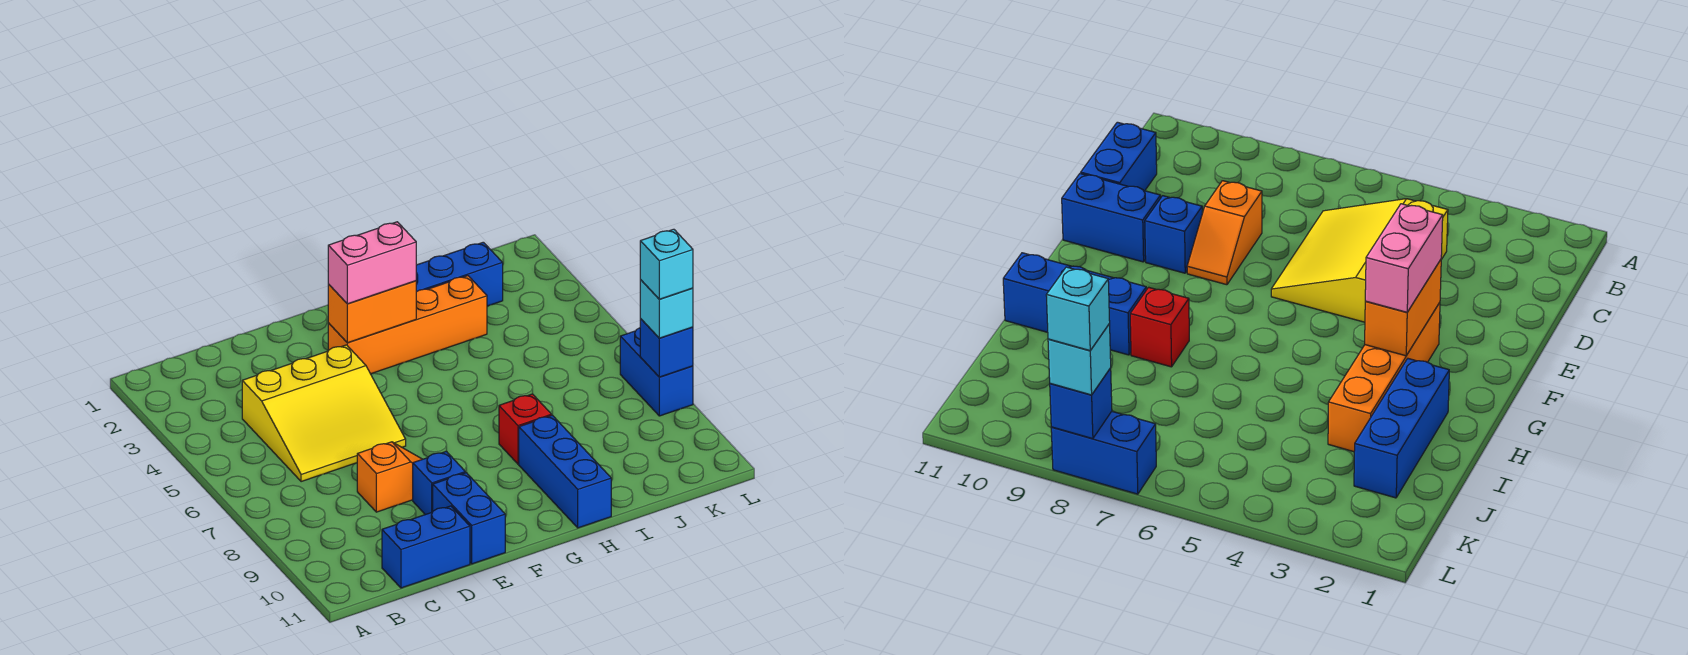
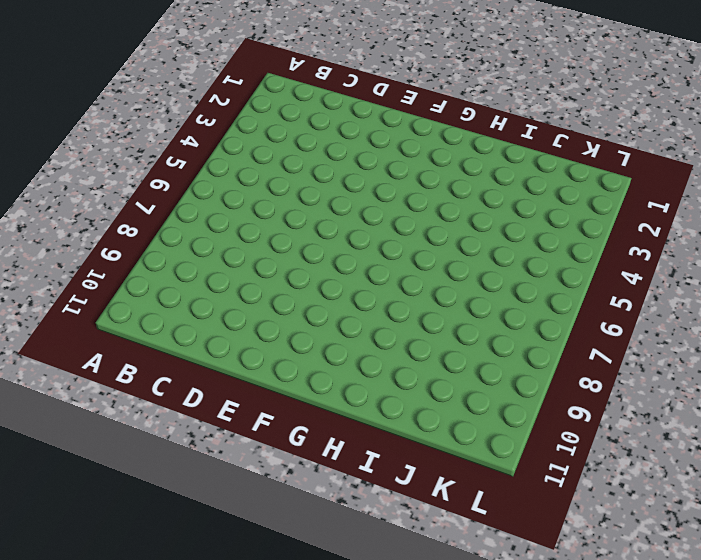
none -> yellow slope C4:E6 level 1 top 4
none -> blue brick C11:D11 level 1
none -> orange slope D8:E8 level 1 top D

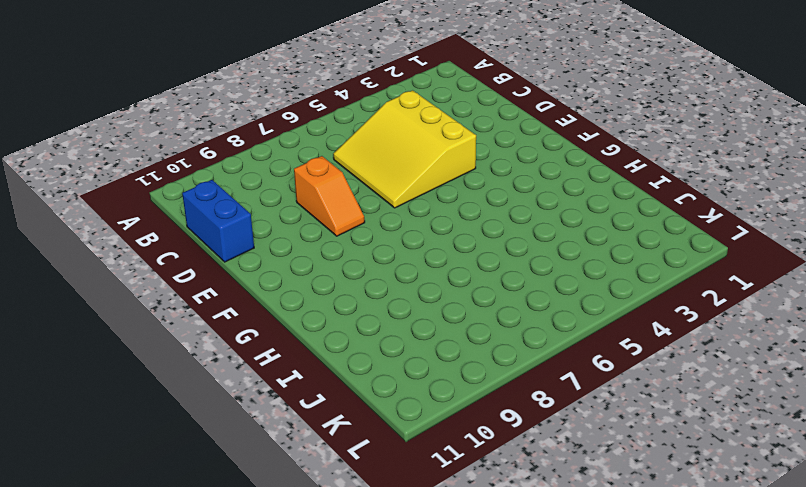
none -> blue brick E9 level 1
none -> blue brick E10:E11 level 1
none -> orange brick F3:I3 level 1

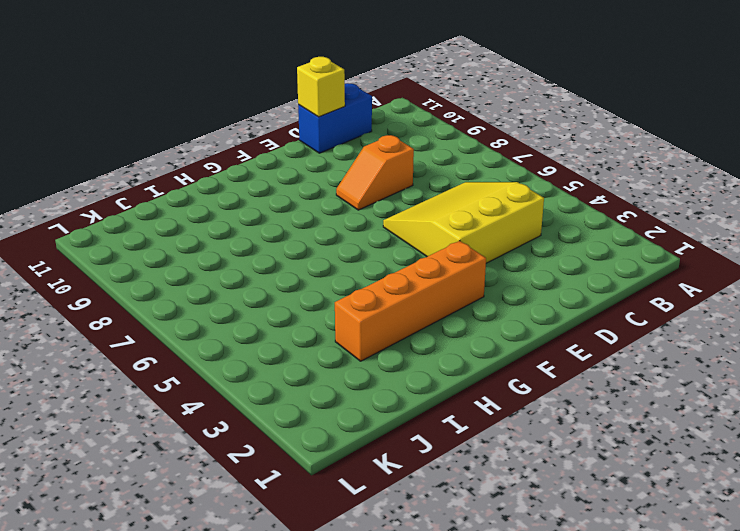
yellow brick D11 level 2 -> none
none -> blue brick E9 level 1
none -> blue brick E10:E11 level 1
none -> blue brick H2:J2 level 1

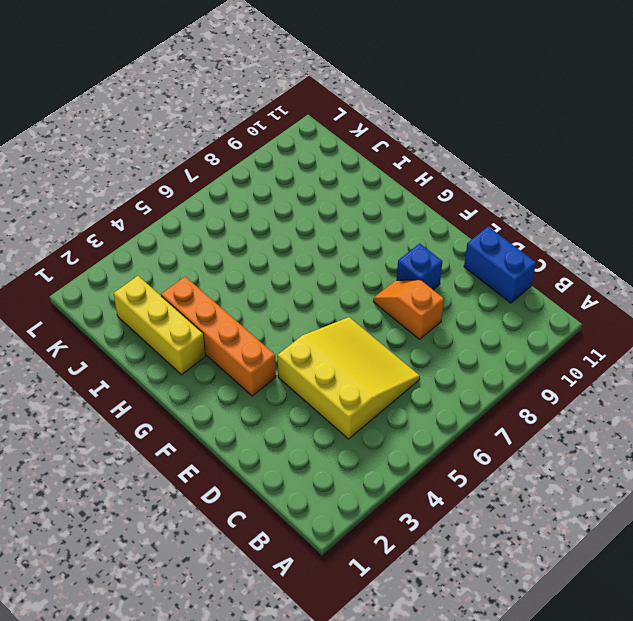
yellow brick H2:J2 level 1 -> blue brick H2:J2 level 1
none -> blue brick E10:E11 level 1
none -> red brick H8 level 1
none -> blue brick H9:H11 level 1

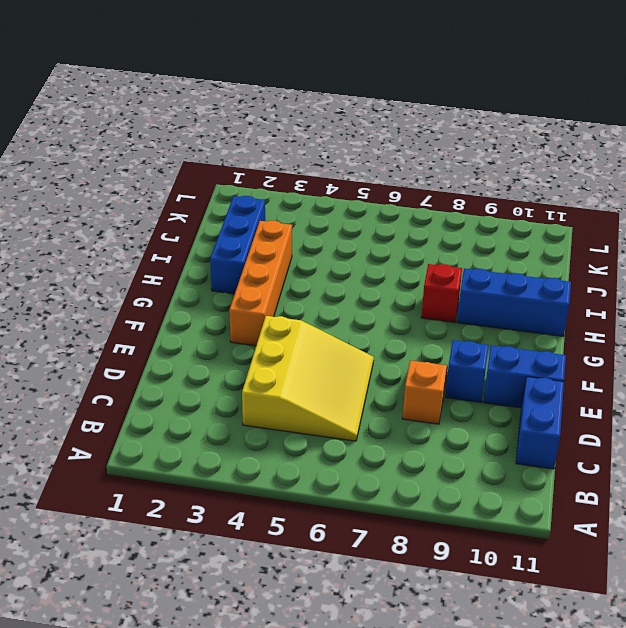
none -> blue brick L7:L8 level 1
none -> orange brick F3:G3 level 2
none -> blue brick L8 level 2

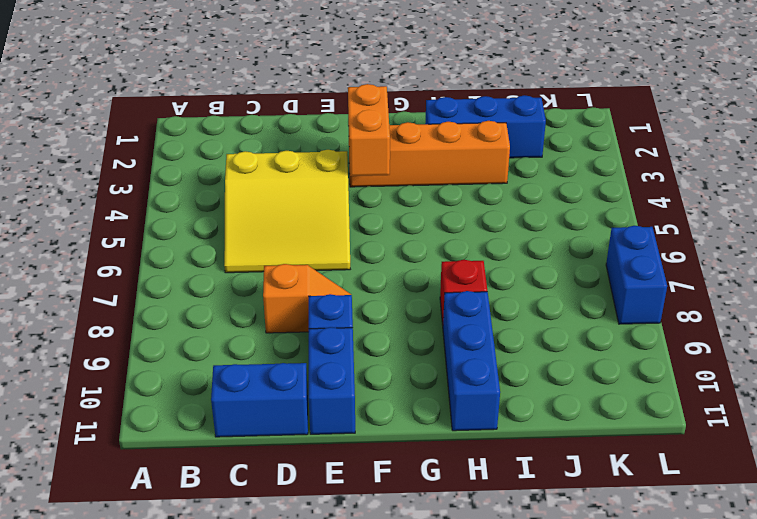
orange brick F3:F4 level 2 -> orange brick F3:G3 level 2
none -> blue brick L8 level 2
none -> pink brick F3:G3 level 3
none -> cyan brick L8 level 3

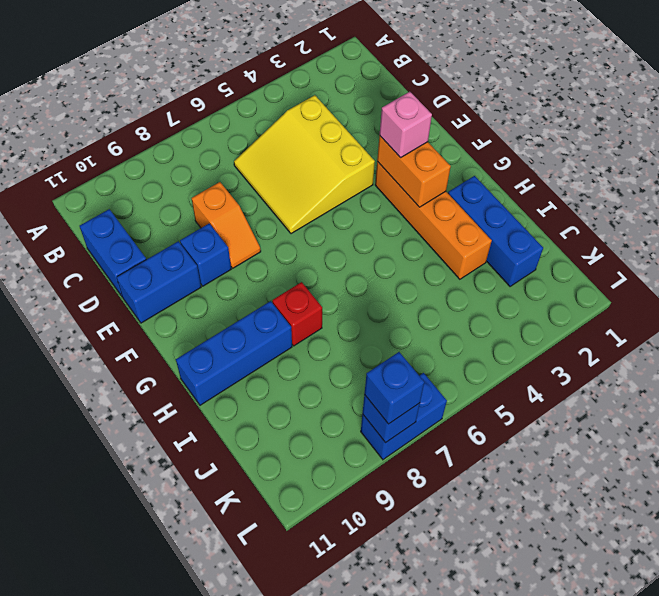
pink brick F3 level 3 -> pink brick F3:G3 level 3
blue brick L8 level 3 -> cyan brick L8 level 3
none -> cyan brick L8 level 4

